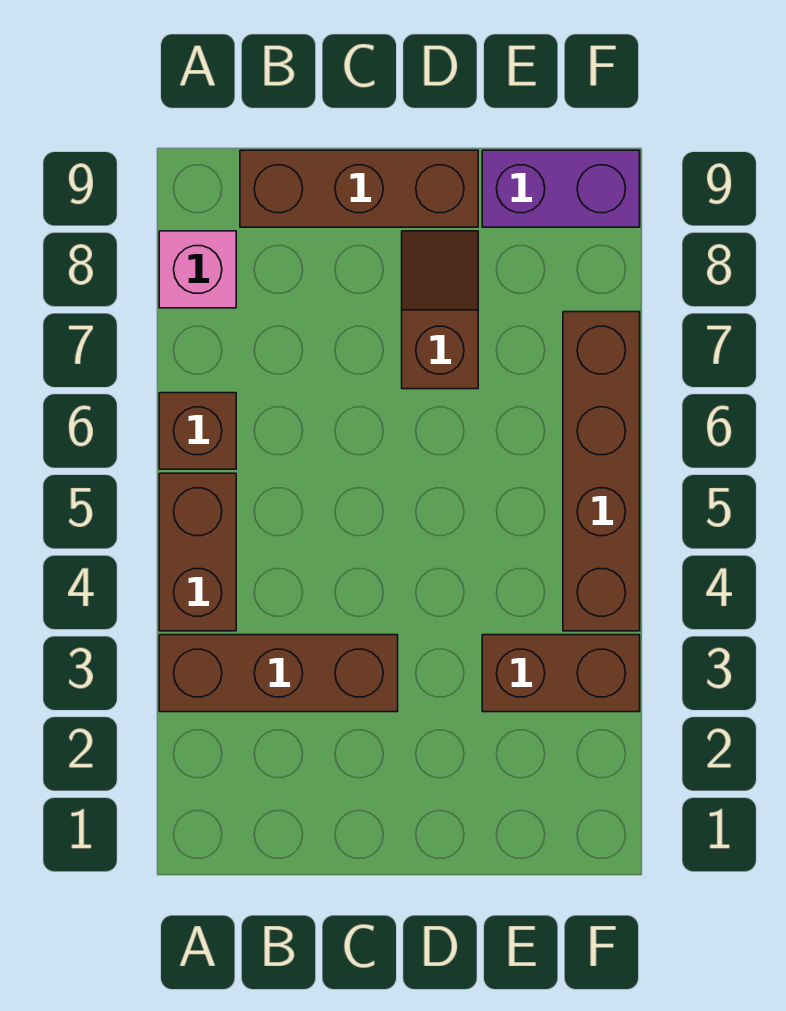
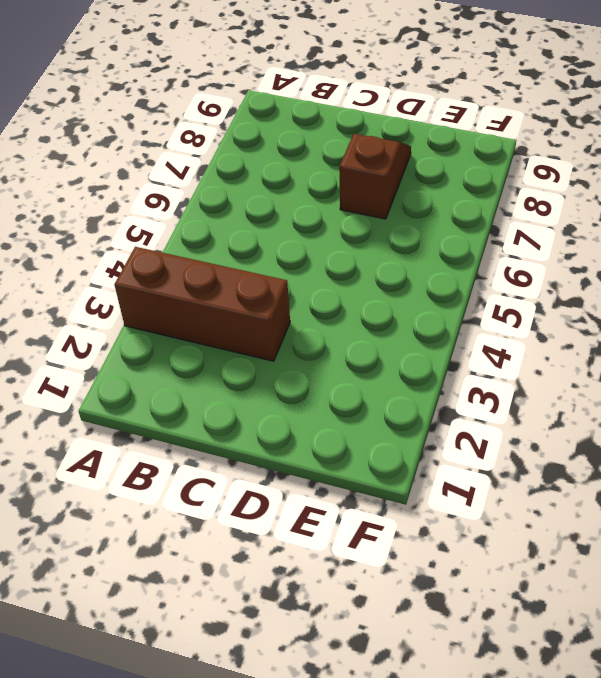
none -> brown brick A4:A5 level 1
none -> brown brick A6 level 1

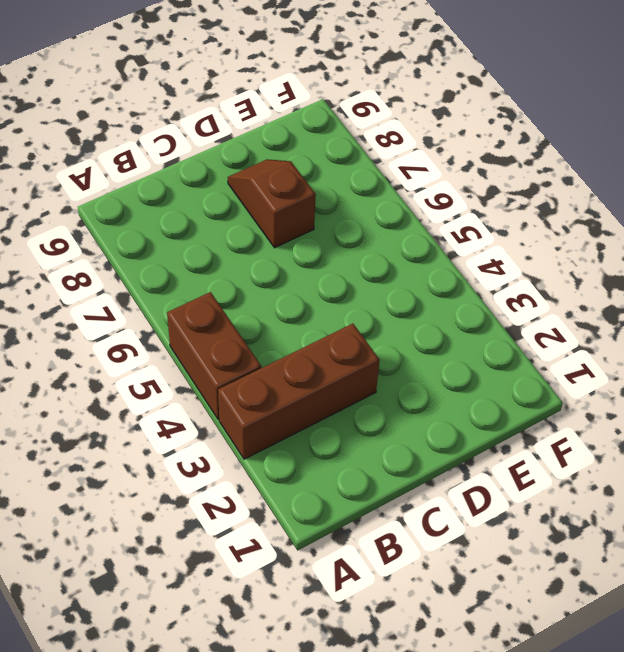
none -> brown brick A6 level 1
none -> pink brick A8 level 1

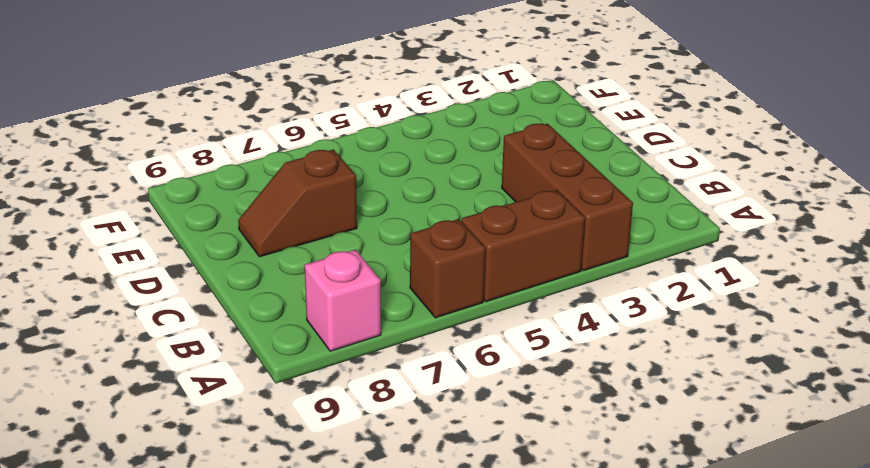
none -> brown brick B9:D9 level 1
none -> brown brick E3:F3 level 1

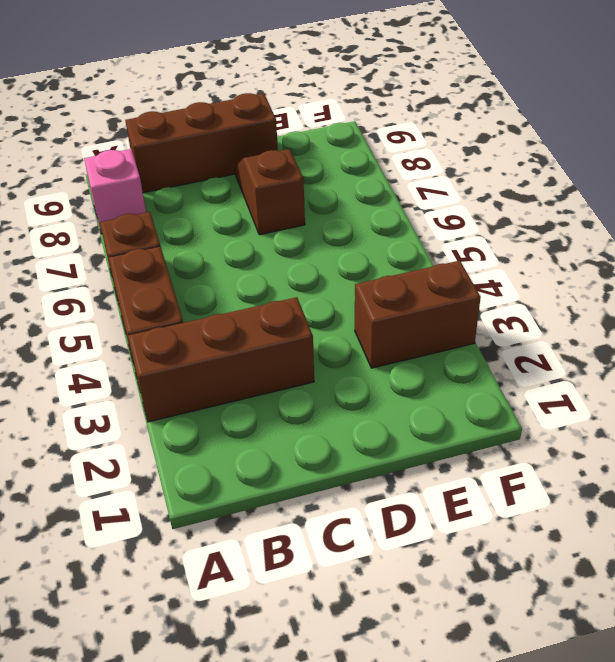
none -> purple brick E9:F9 level 1
none -> brown brick F4:F7 level 1

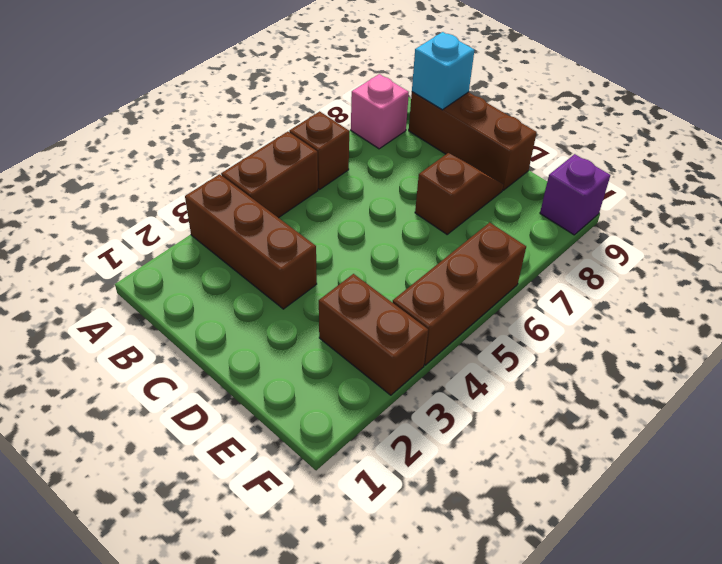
cyan brick B9 level 2 -> none
brown brick F4:F6 level 1 -> brown brick F4:F7 level 1
purple brick F9 level 1 -> purple brick E9:F9 level 1

